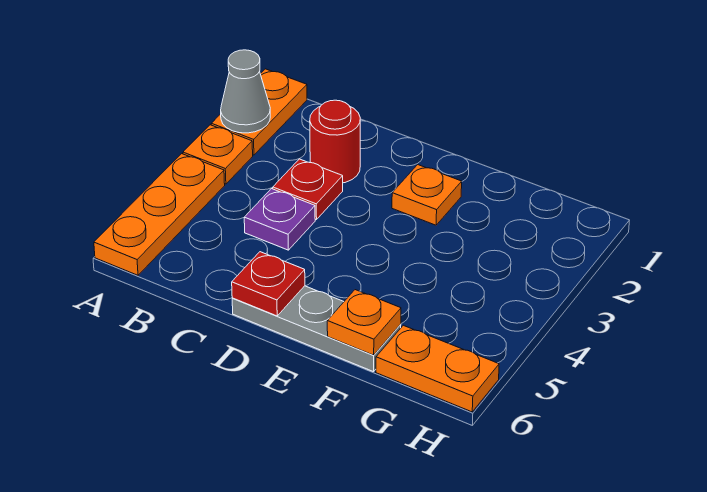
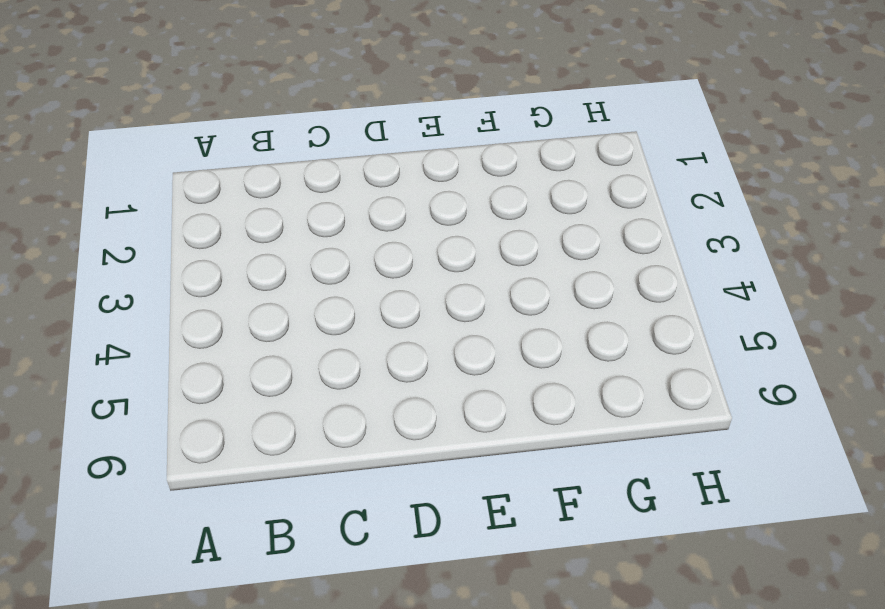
none -> orange plate A1:A2 level 1
none -> orange plate A3 level 1
none -> orange plate A4:A6 level 1

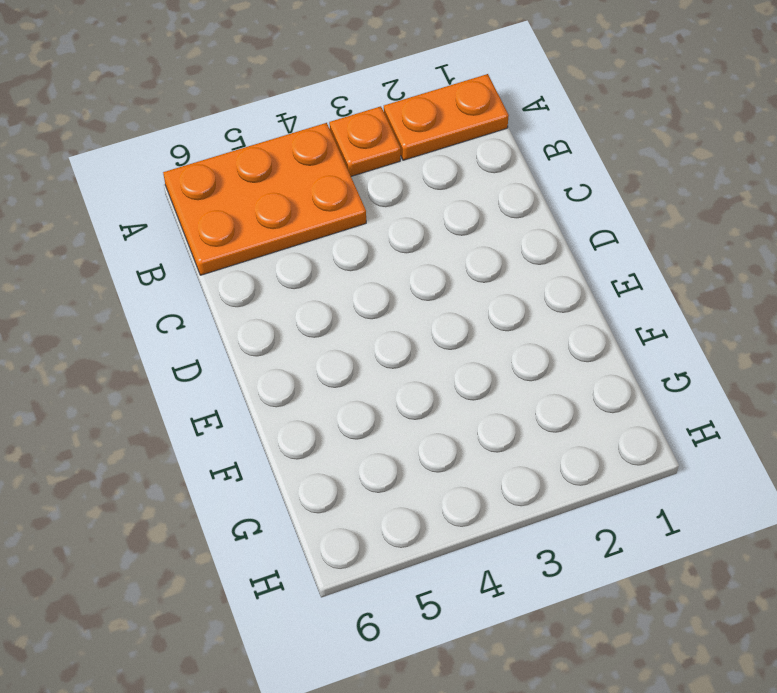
orange plate A4:B6 level 1 -> orange plate A4:A6 level 1
none -> red round brick C2 level 1
none -> red plate C3 level 1
none -> purple plate C4 level 1

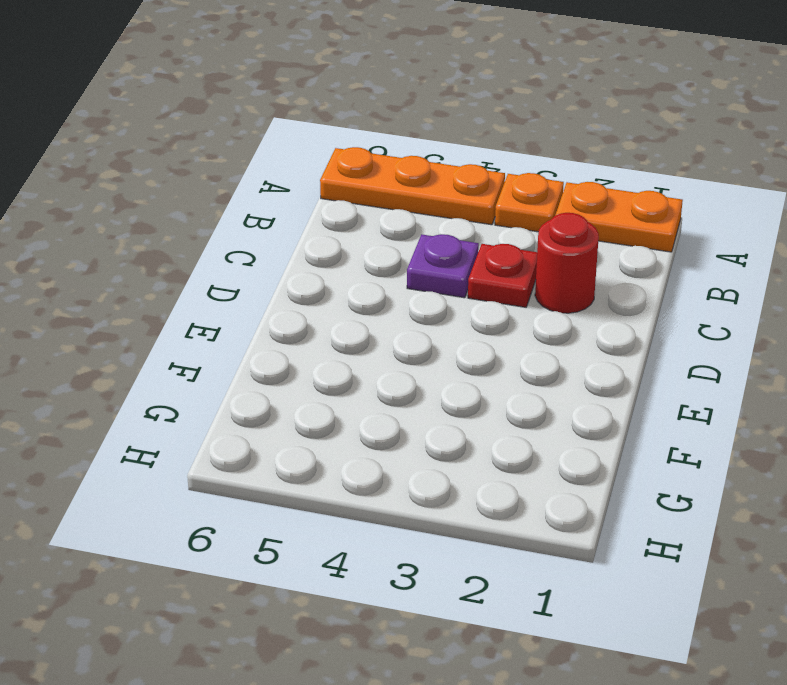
none -> grey plate D6:F6 level 1
none -> orange plate E2 level 1
none -> orange plate G6:H6 level 1

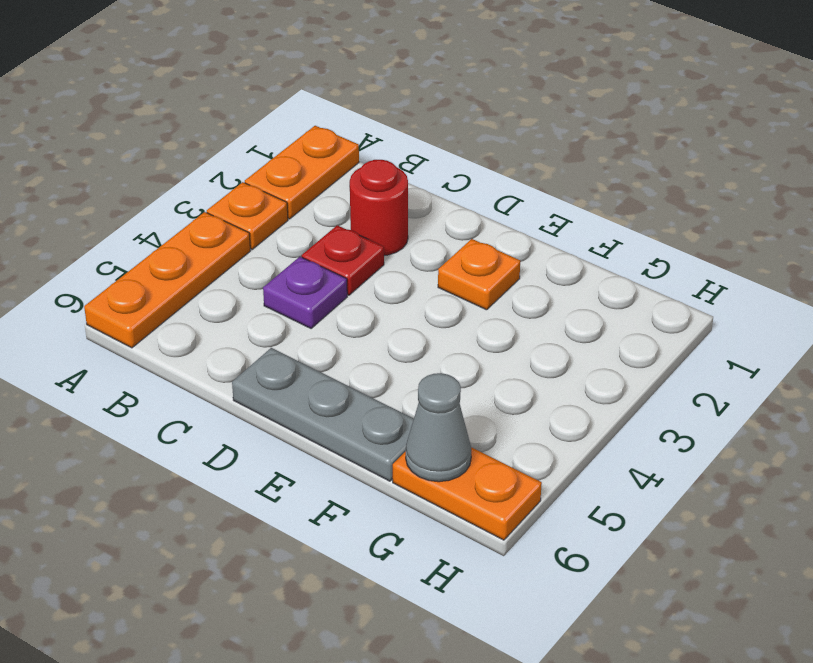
grey cone G6 level 2 -> grey cone A2 level 2
none -> red plate D6 level 2
none -> orange plate F6 level 2

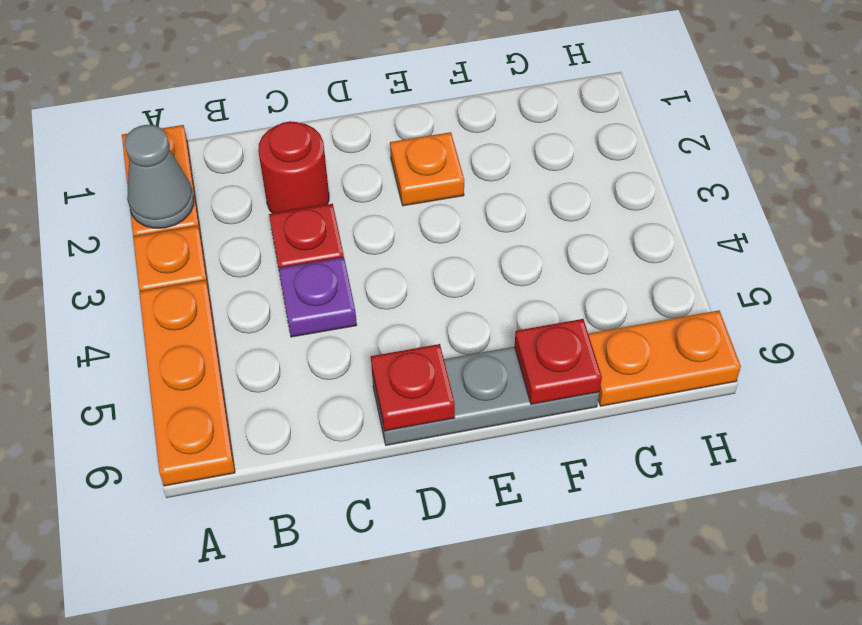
red plate F6 level 2 -> orange plate F6 level 2

